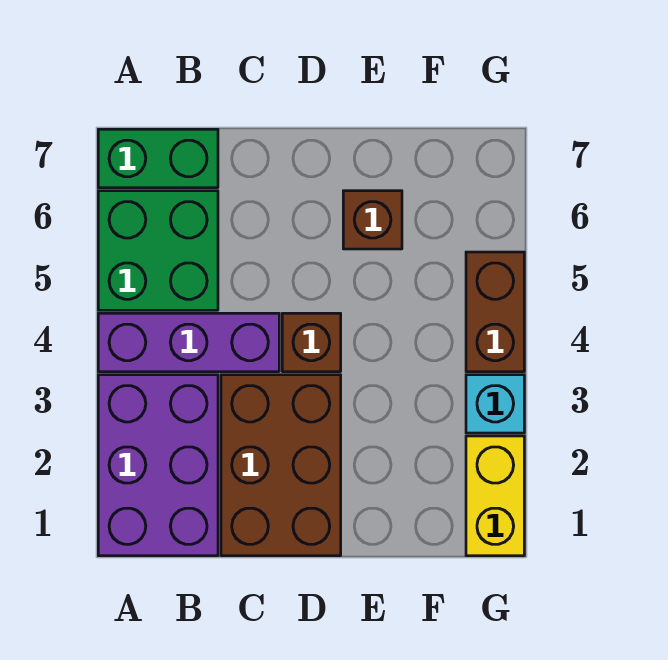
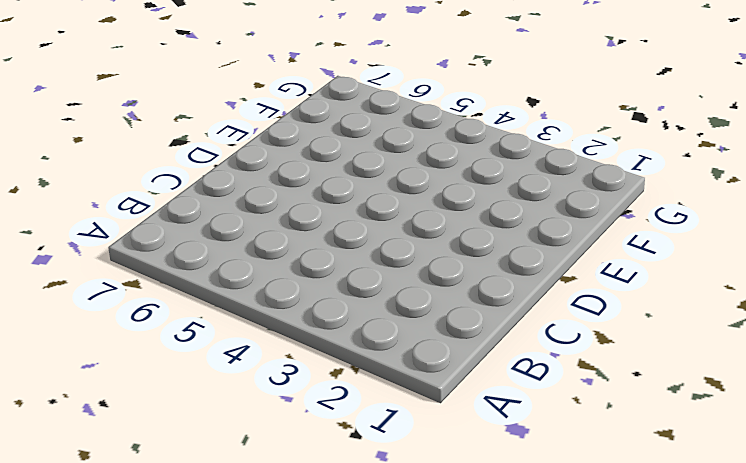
none -> purple brick A1:B3 level 1
none -> purple brick A4:C4 level 1

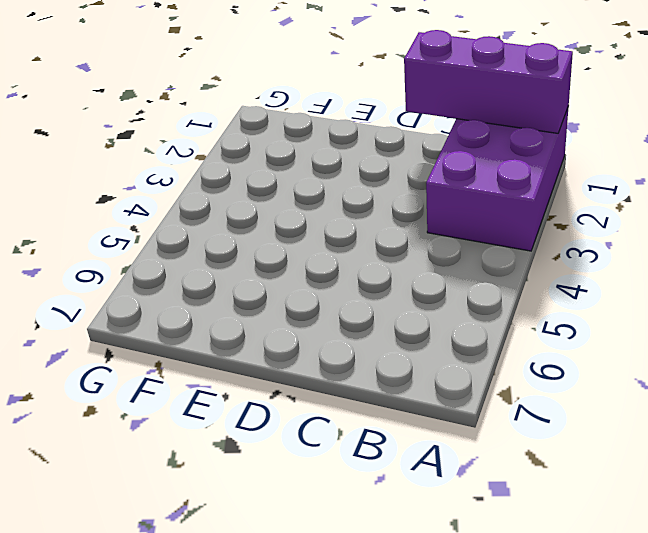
purple brick A1:C1 level 2 -> purple brick A4:C4 level 1
none -> green brick A5:B6 level 1
none -> green brick A7:B7 level 1

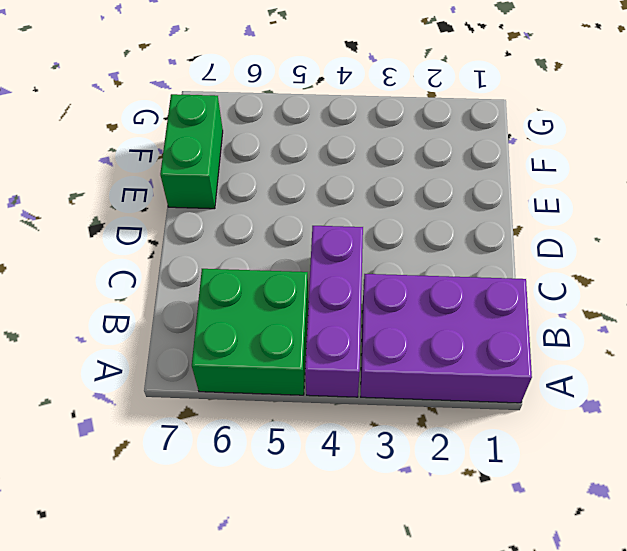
green brick E7:F7 level 1 -> green brick A7:B7 level 1
none -> brown brick C1:D3 level 1
none -> brown brick D4 level 1

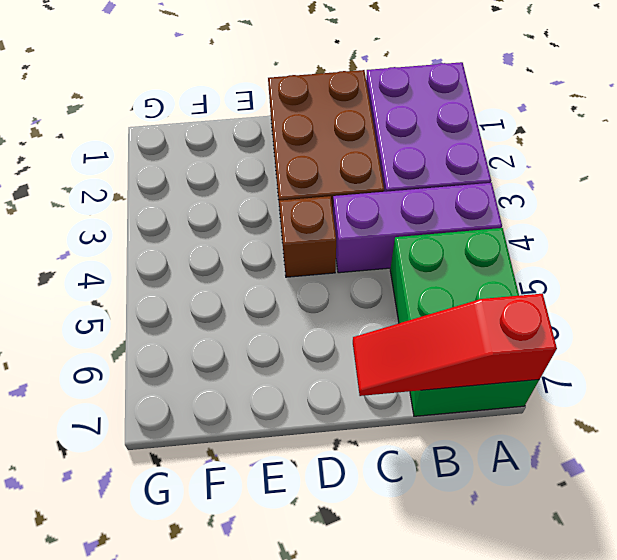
red slope A7:C7 level 2 top A -> none
none -> brown brick E6 level 1
none -> yellow brick G1:G2 level 1

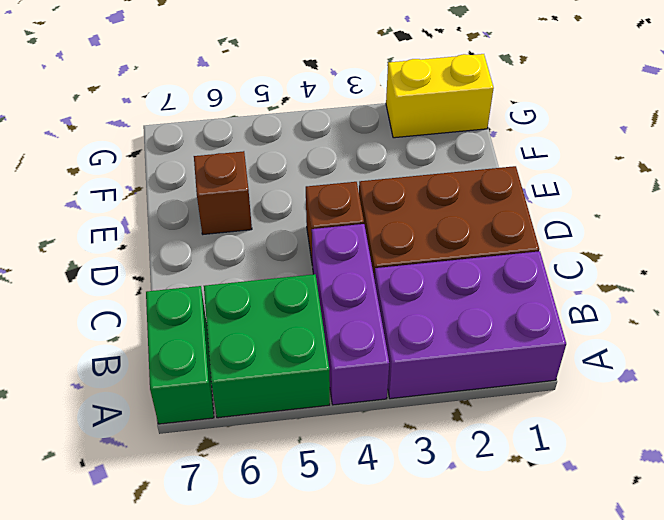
none -> cyan brick G3 level 1
none -> brown brick G4:G5 level 1

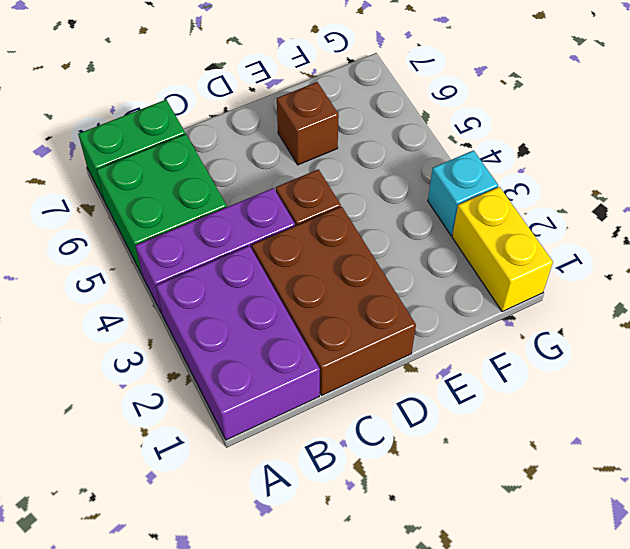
none -> brown brick G4:G5 level 1

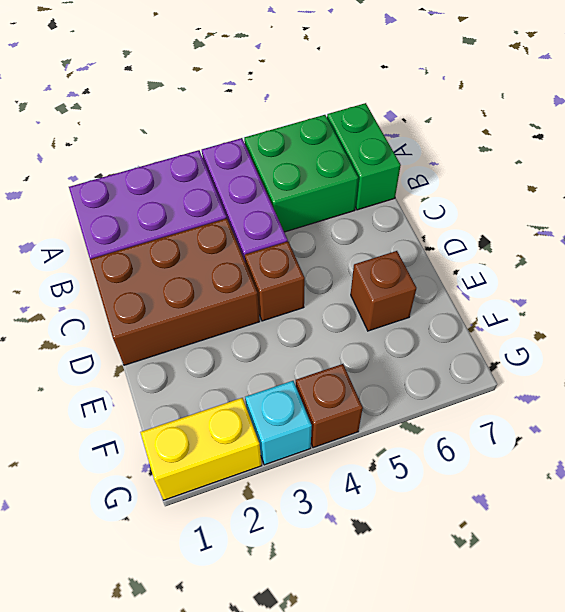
brown brick G4 level 1 -> brown brick G4:G5 level 1

